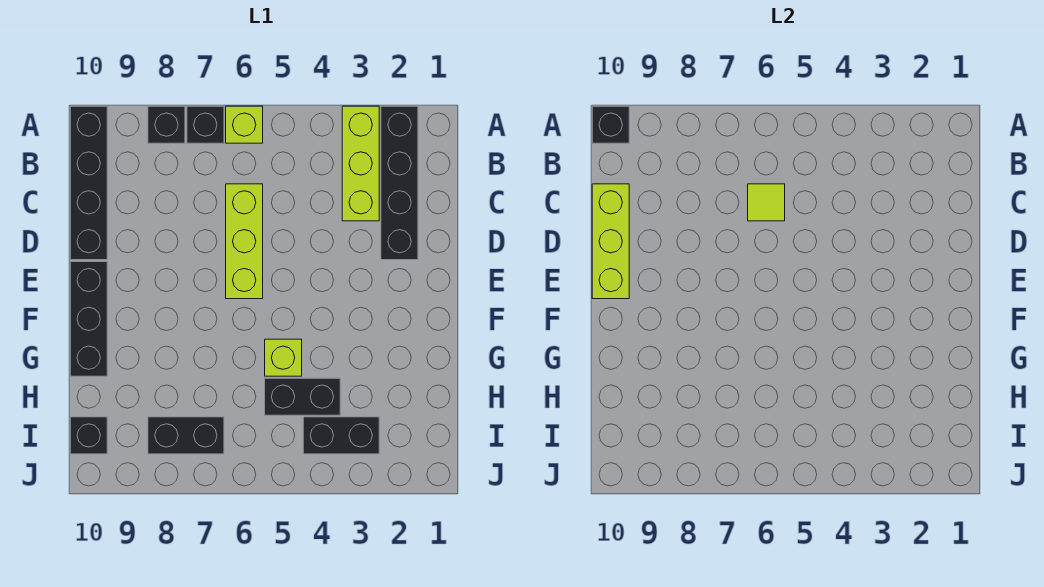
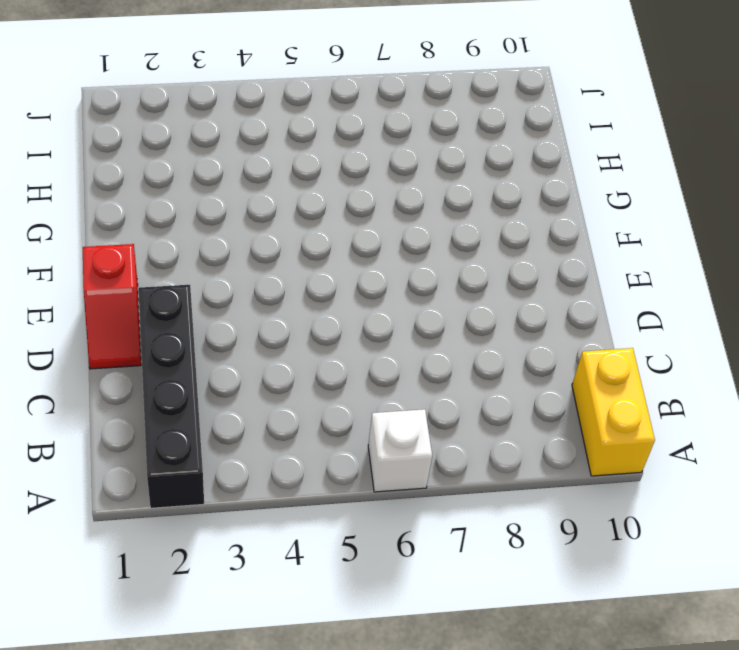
white brick A6 level 1 -> lime brick A6 level 1
yellow brick A10:B10 level 1 -> black brick A10:D10 level 1
red slope D1:E1 level 1 top E -> none
none -> lime brick A3:C3 level 1
none -> black brick A7 level 1
none -> black brick A8 level 1

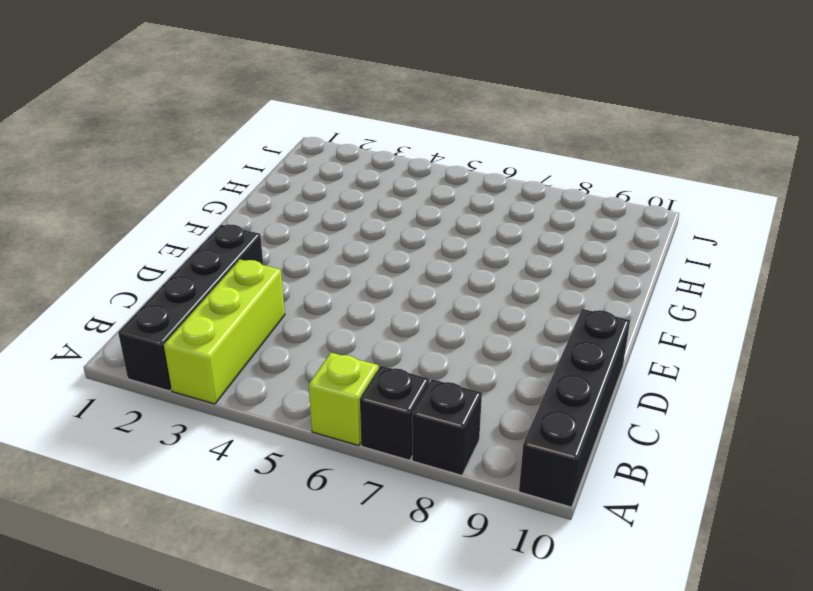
none -> lime brick C6:E6 level 1
none -> black brick E10:G10 level 1
none -> lime brick G5 level 1

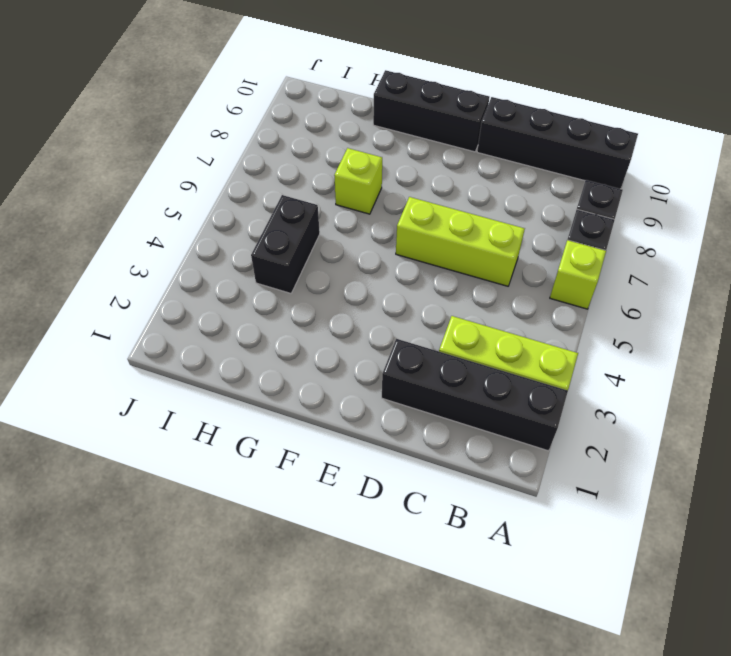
lime brick G7 level 1 -> lime brick G5 level 1
none -> black brick I3:I4 level 1
none -> black brick I7:I8 level 1
none -> black brick I10 level 1

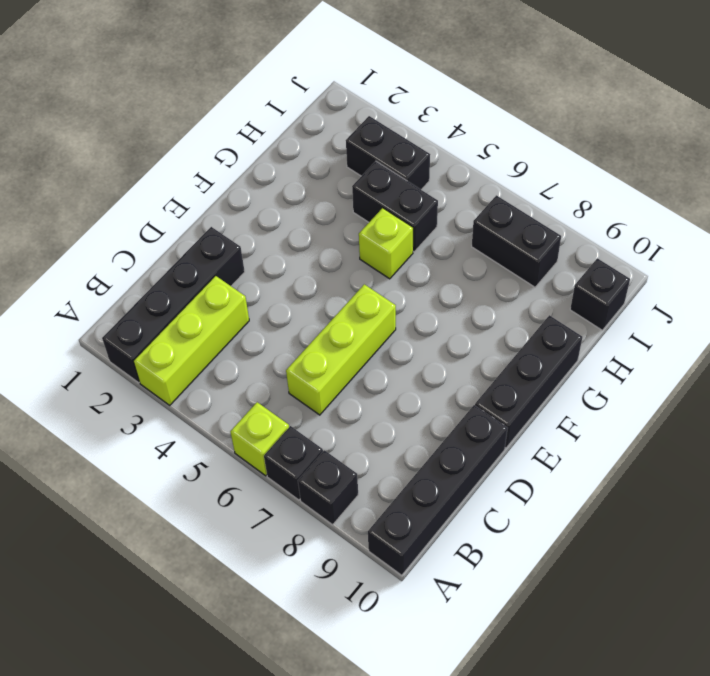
none -> black brick A10 level 2
none -> lime tile C6 level 2
none -> lime brick C10:E10 level 2

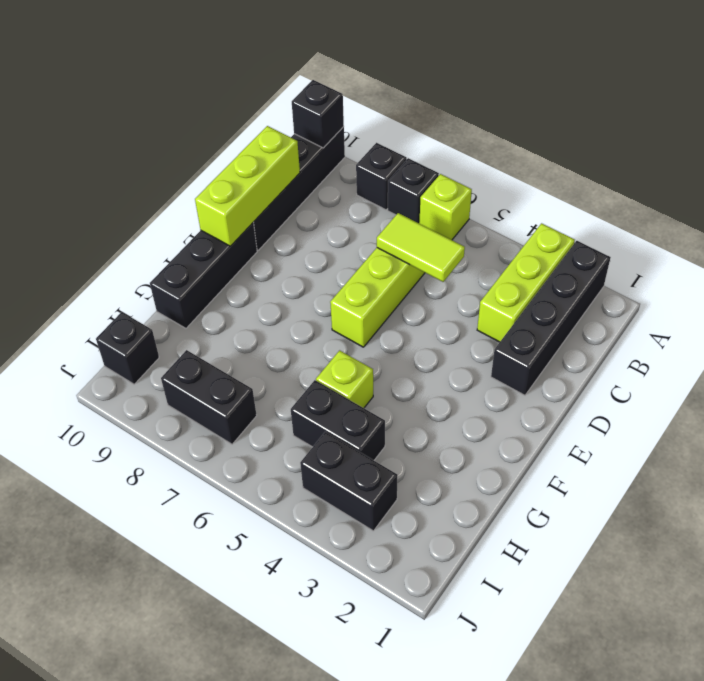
lime tile C5:C6 level 2 -> lime tile C6 level 2

